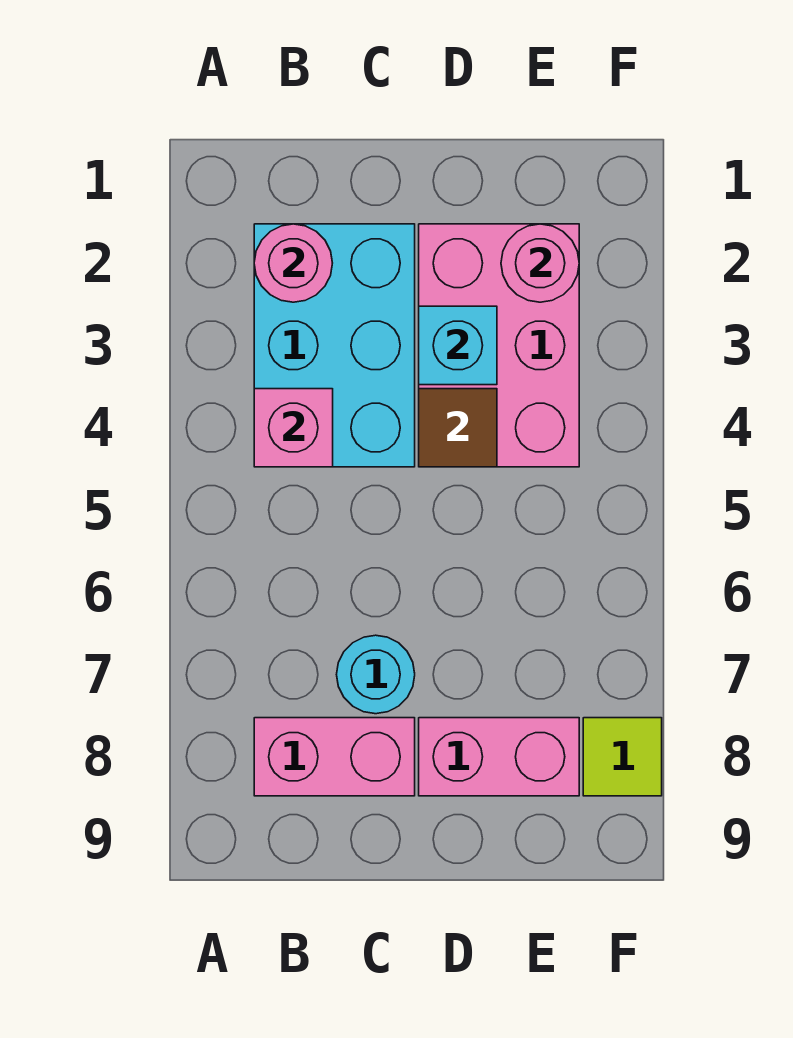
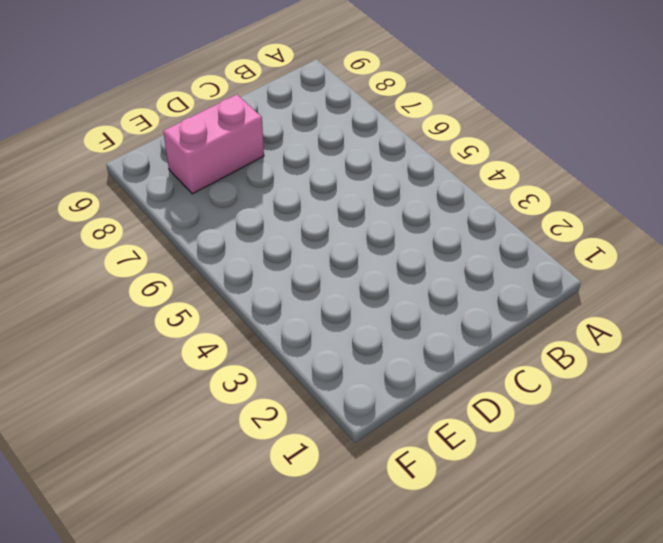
none -> cyan brick B2:C4 level 1
none -> pink brick B8:C8 level 1

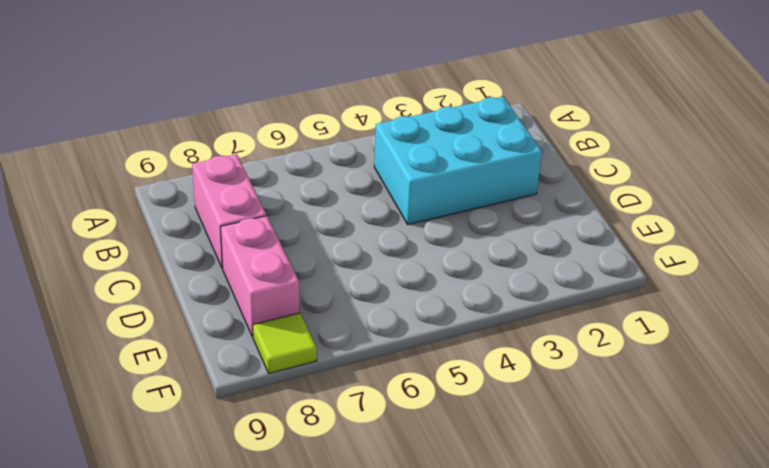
none -> cyan round brick C7 level 1
none -> pink brick D2:E4 level 1

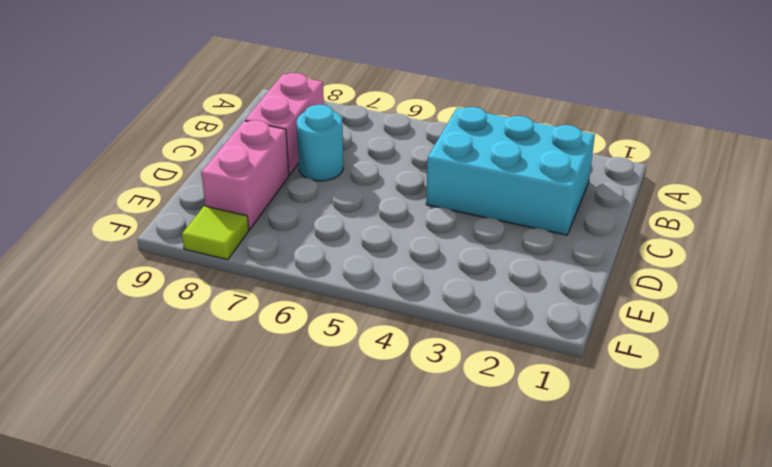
none -> pink brick D2:E4 level 1
none -> pink round brick B2 level 2

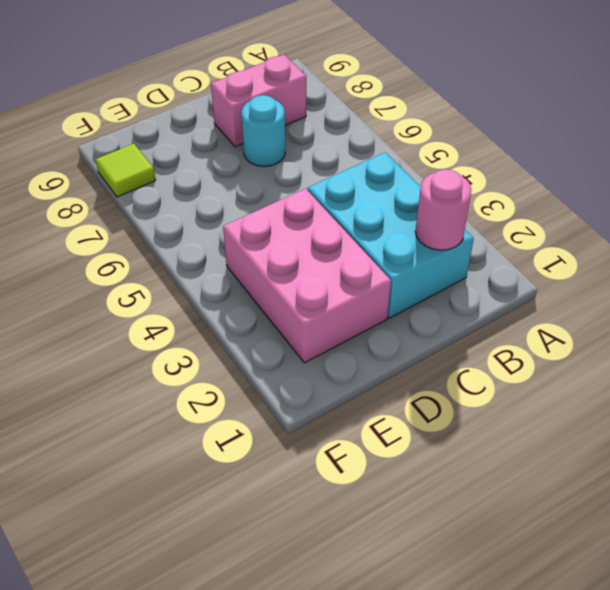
none -> pink brick D8:E8 level 1
none -> pink brick B4 level 2

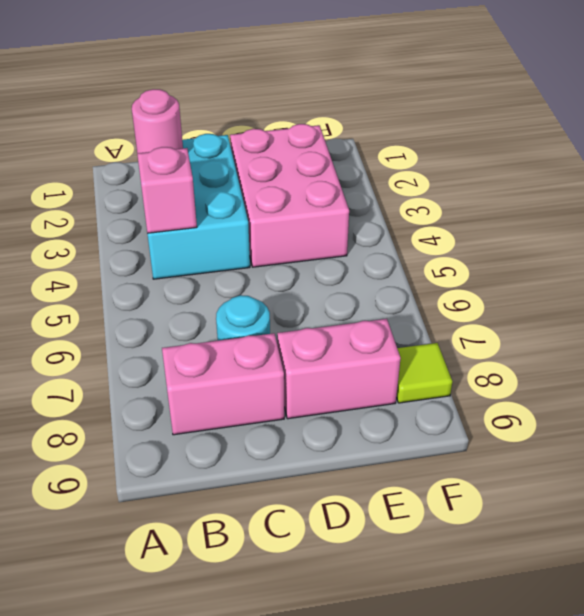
none -> cyan brick D3 level 2
none -> brown tile D4 level 2

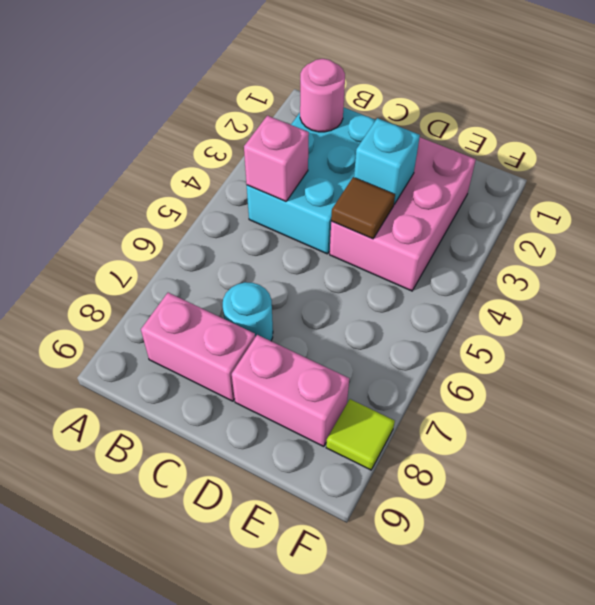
none -> pink round brick E2 level 2

